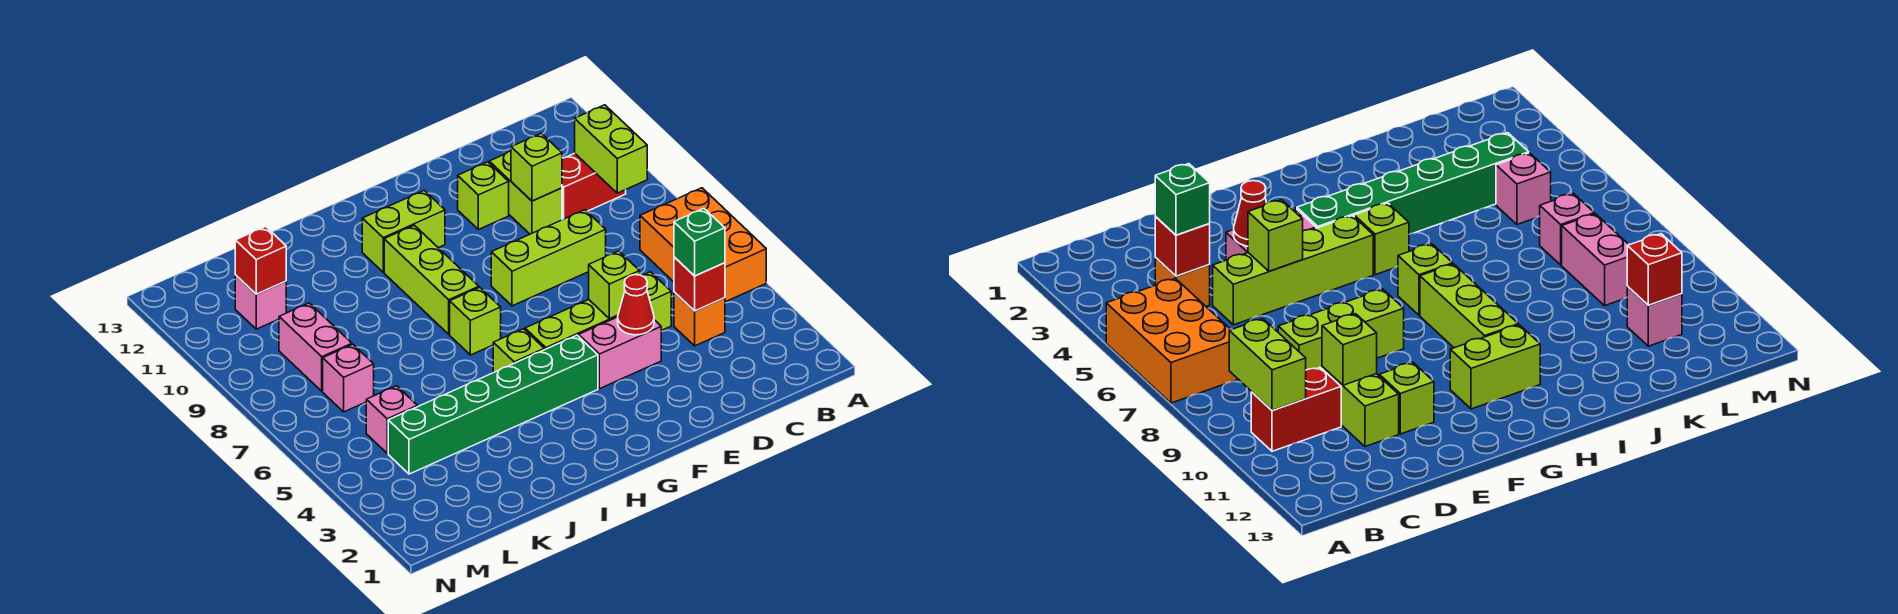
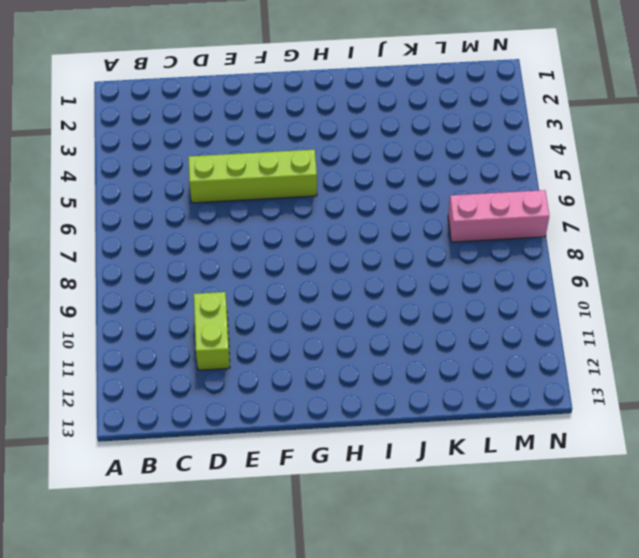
pink brick L7:N7 level 1 -> pink brick L7 level 1
none -> orange brick A5:B7 level 1
none -> red brick B10:C10 level 1
none -> orange brick C4 level 1

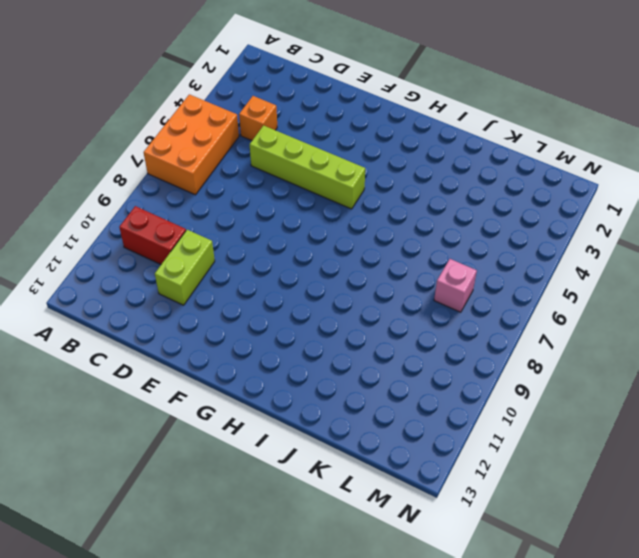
none -> lime brick D8:F8 level 1
none -> pink brick E4:F4 level 1
none -> lime brick E11 level 1

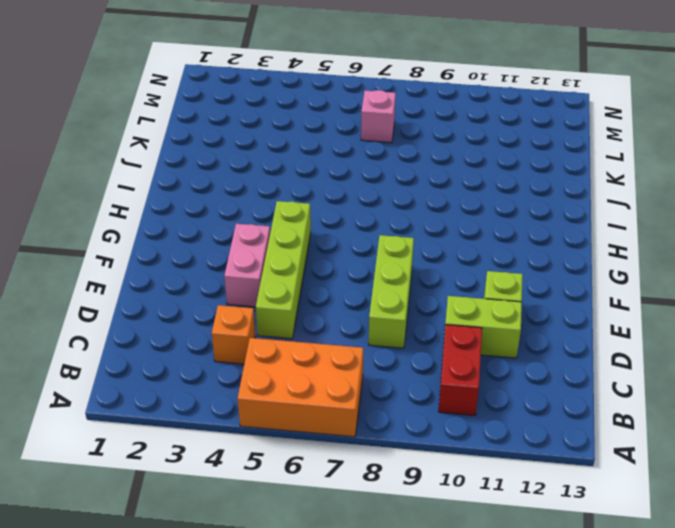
none -> green brick G4:L4 level 1
none -> lime brick G11:H11 level 1
none -> lime brick H5 level 1

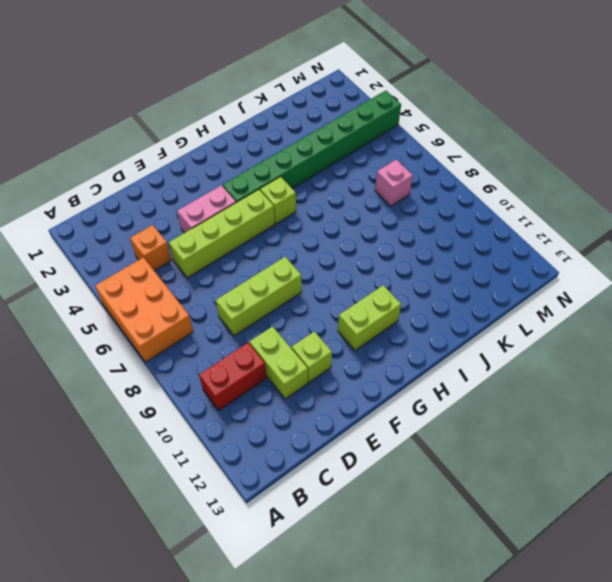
green brick G4:N4 level 1 -> green brick G4:L4 level 1
none -> lime brick H7 level 1
none -> lime brick H8:H10 level 1
none -> pink brick L5 level 1

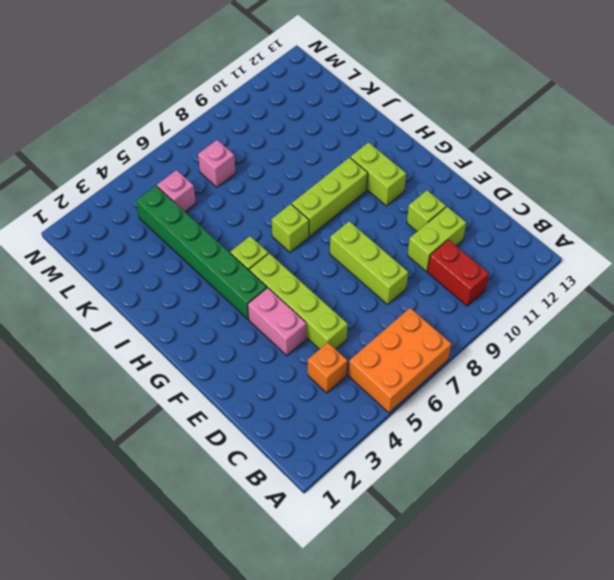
none -> pink brick L8:L9 level 1
none -> pink brick L11 level 1
none -> lime brick B9:B10 level 2

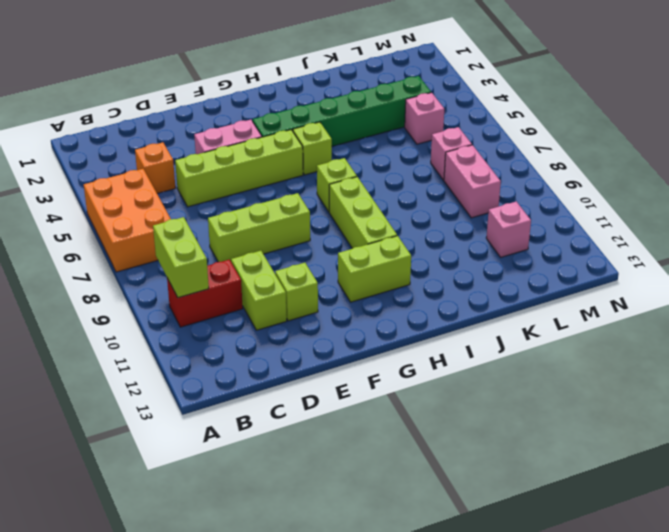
none -> red brick C4 level 2
none -> lime brick D10 level 2
none -> red cone E4 level 2

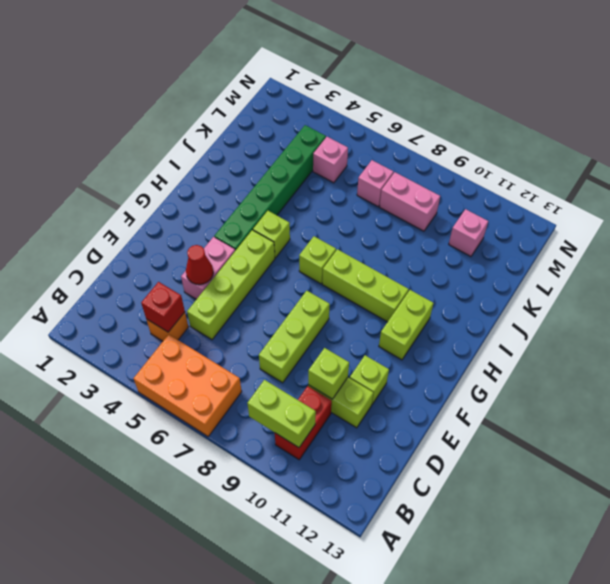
none -> lime brick E5 level 2
none -> red brick L11 level 2
none -> green brick C4 level 3

